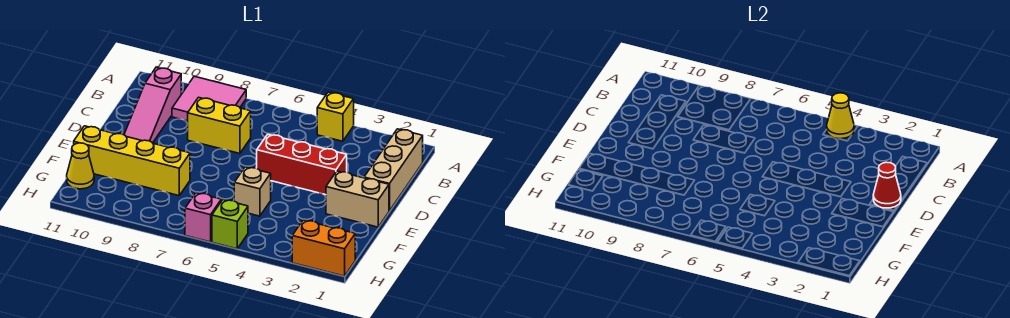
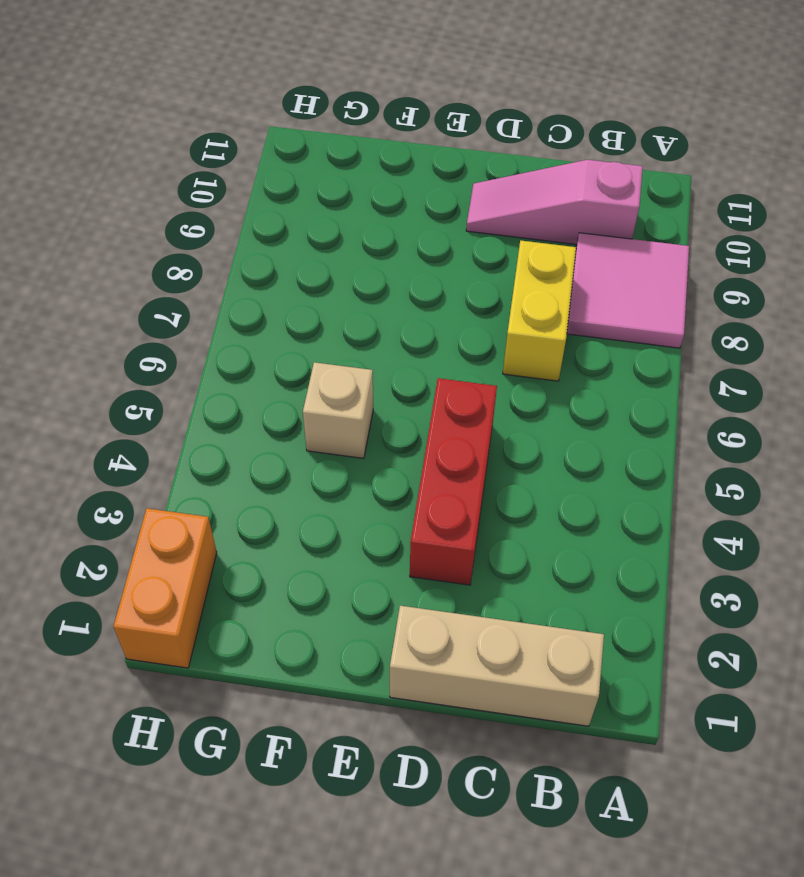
none -> yellow brick A4 level 1
none -> tan brick E1:E2 level 1
none -> yellow brick F8:F11 level 1

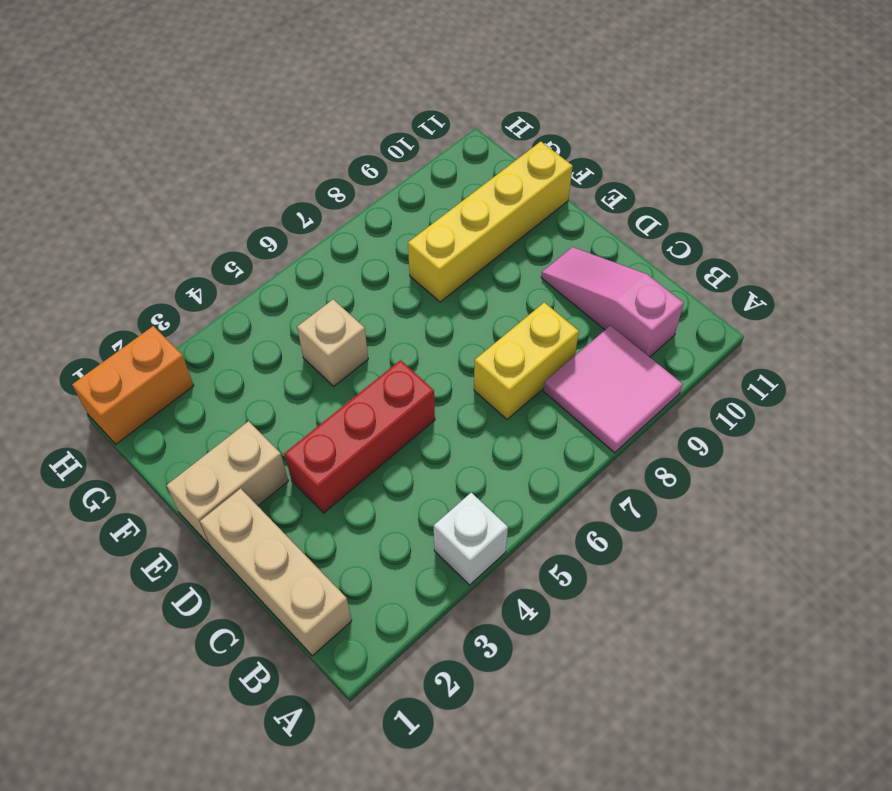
white brick A4 level 1 -> yellow brick A4 level 1
none -> yellow cone G11 level 1
none -> lime brick H5 level 1
none -> pink brick H6 level 1

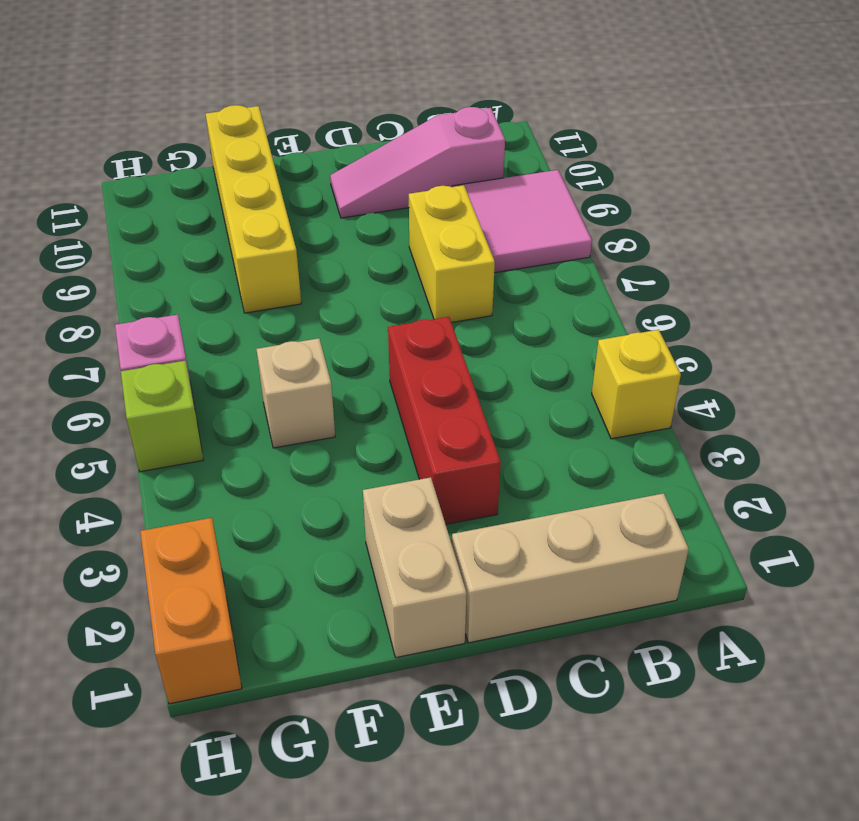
none -> yellow cone G11 level 1
none -> yellow cone A4 level 2
none -> red cone D1 level 2

